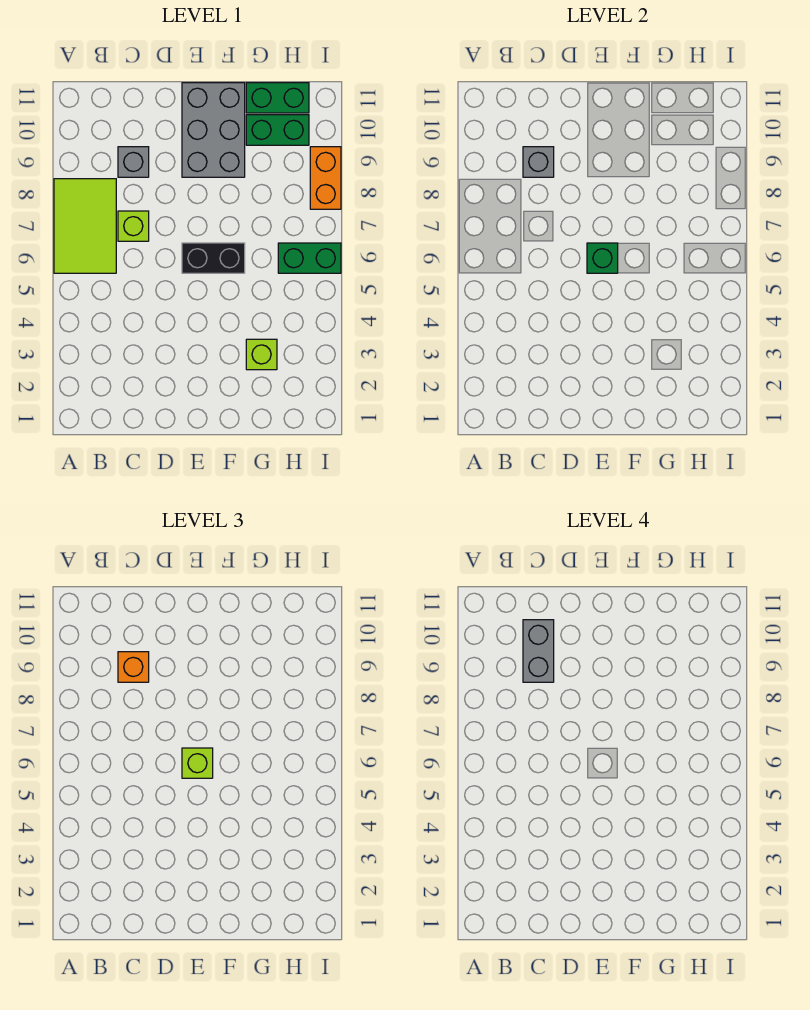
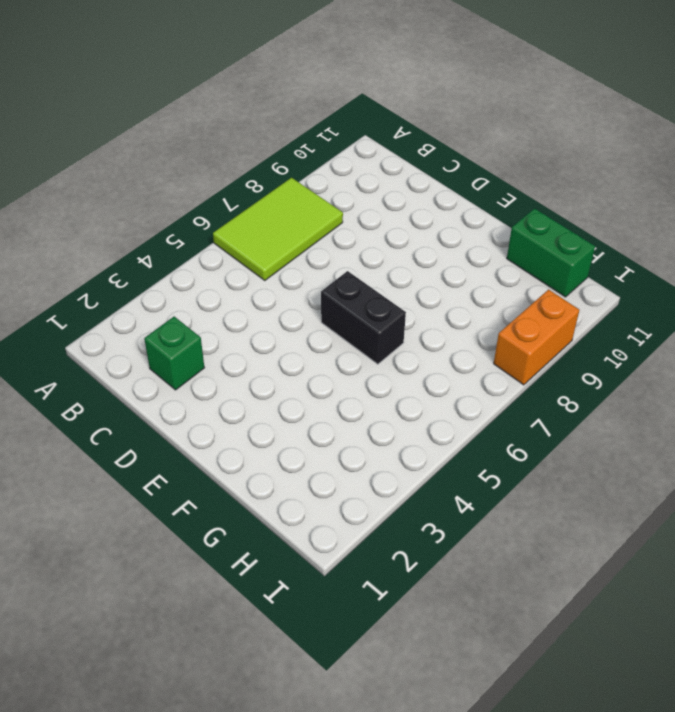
green brick C2 level 1 -> green brick E6 level 2
none -> lime brick C7 level 1
none -> grey brick C9 level 1
none -> grey brick E9:F11 level 1

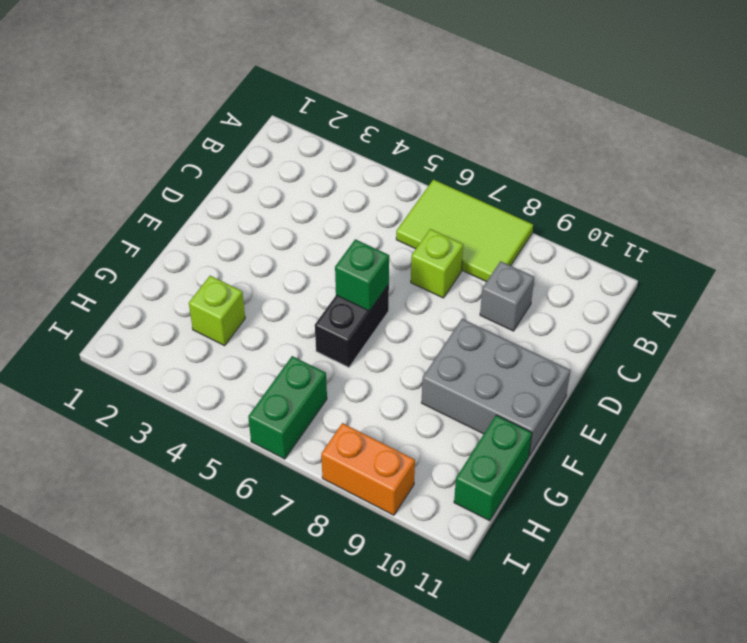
none -> green brick G10:H10 level 1
none -> grey brick C9 level 2
none -> orange brick C9 level 3

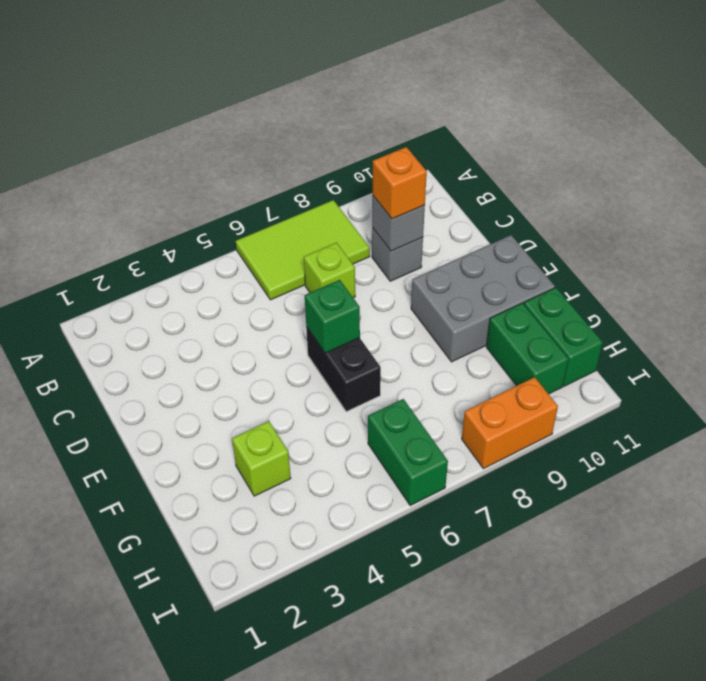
none -> lime brick E6 level 3
none -> grey brick C9:C10 level 4

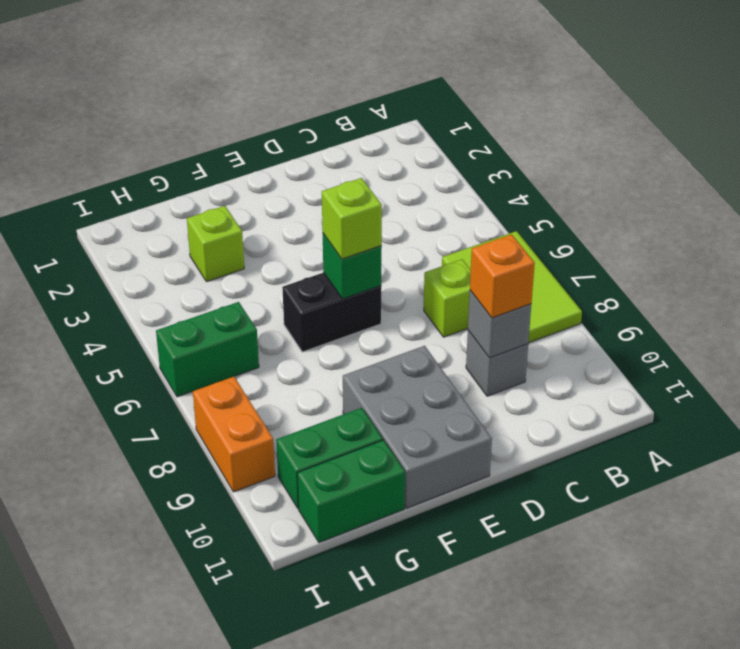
none -> grey brick C9:C10 level 4

